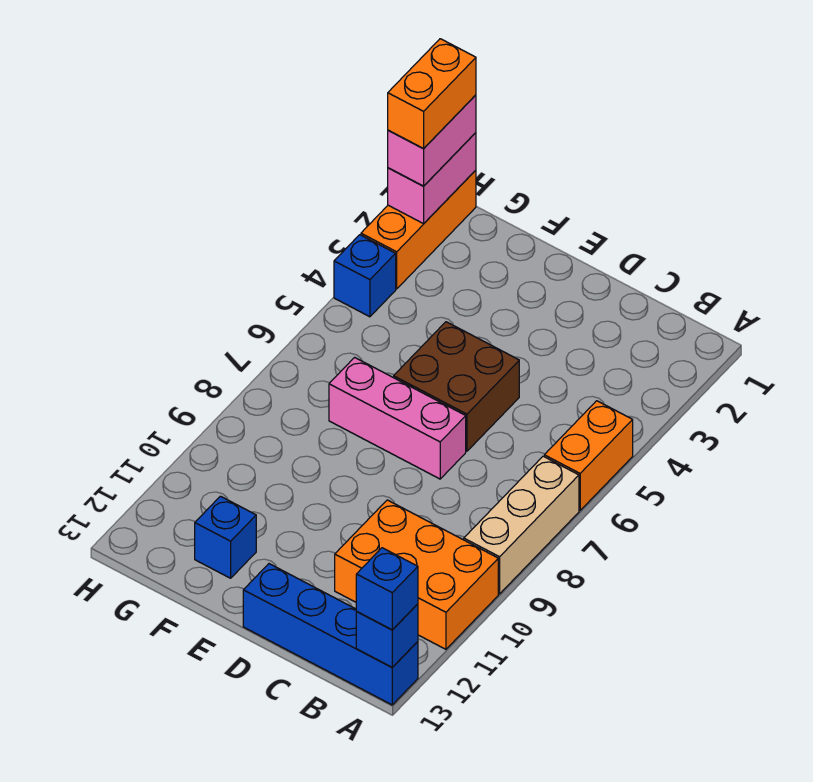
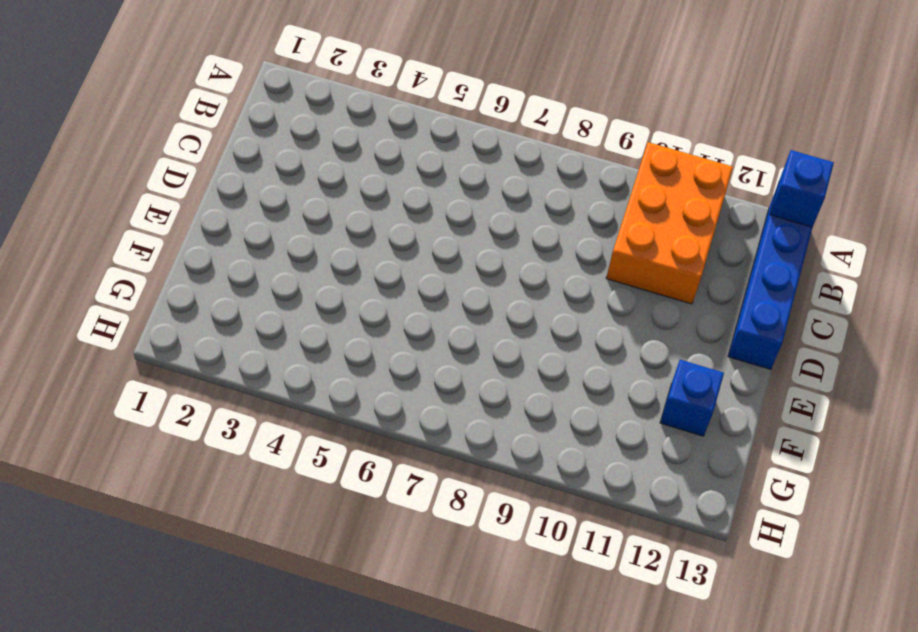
none -> orange brick A5:A6 level 1
none -> tan brick A7:A9 level 1
none -> brown brick D5:E6 level 1

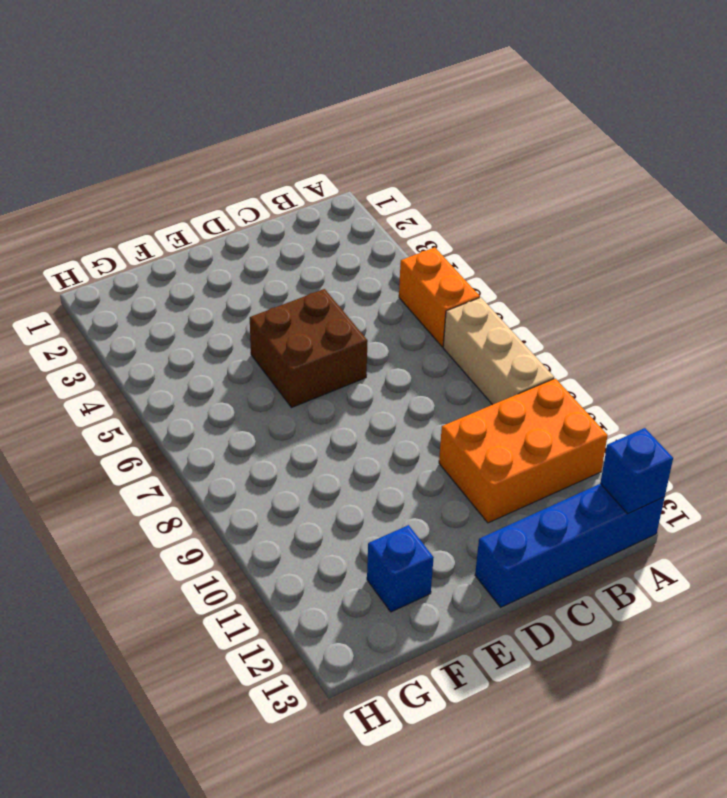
none -> pink brick D7:F7 level 1
none -> orange brick H1:H3 level 1
none -> blue brick H4 level 1

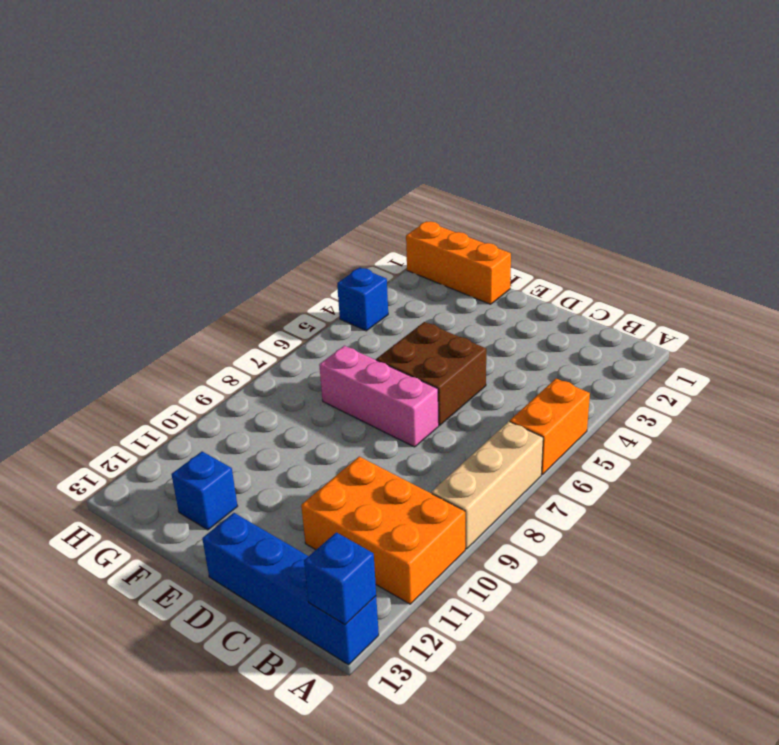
orange brick F1:H1 level 1 -> orange brick H1:H3 level 1
none -> pink brick H1:H2 level 2
none -> blue brick A13 level 3
none -> pink brick H1:H2 level 3

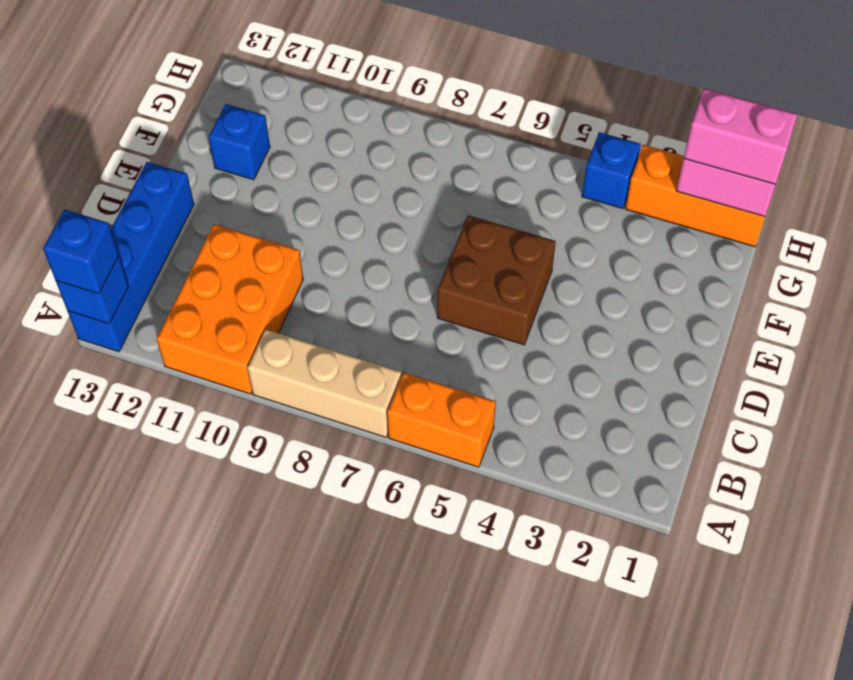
none -> pink brick D7:F7 level 1
none -> orange brick H1:H2 level 4

